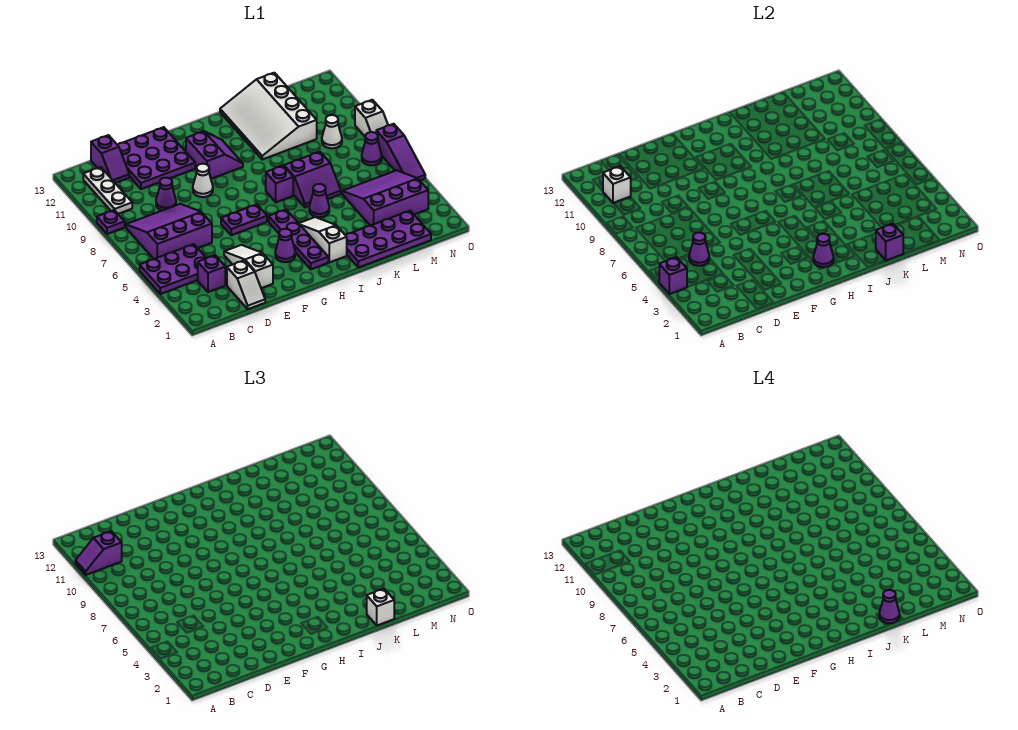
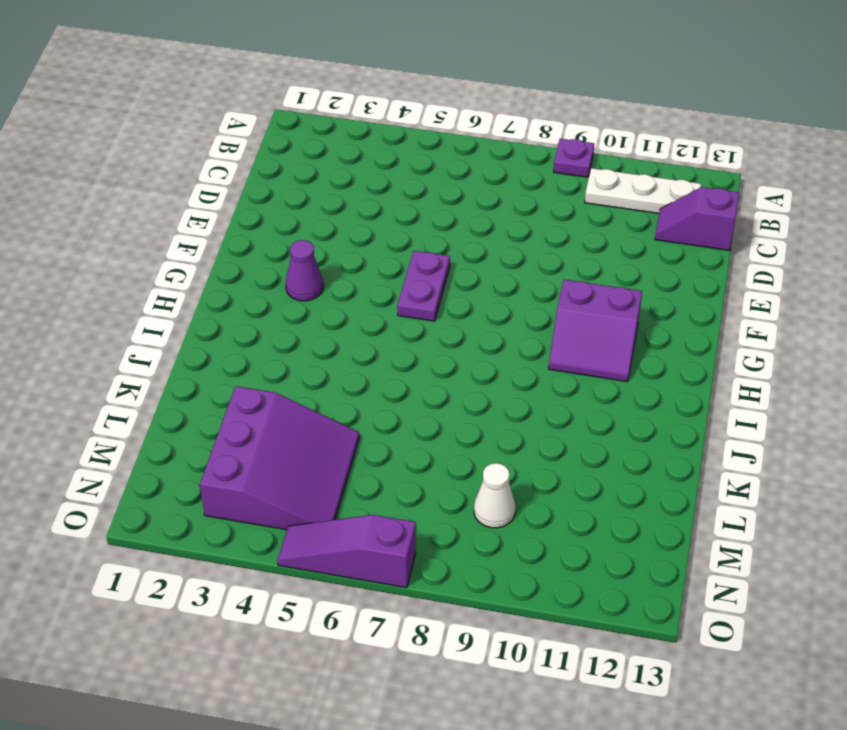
none -> purple plate A4:C5 level 1
none -> purple slope B6:D8 level 1 top 6
none -> purple brick C3 level 1
none -> white slope D1:D2 level 1 top 2

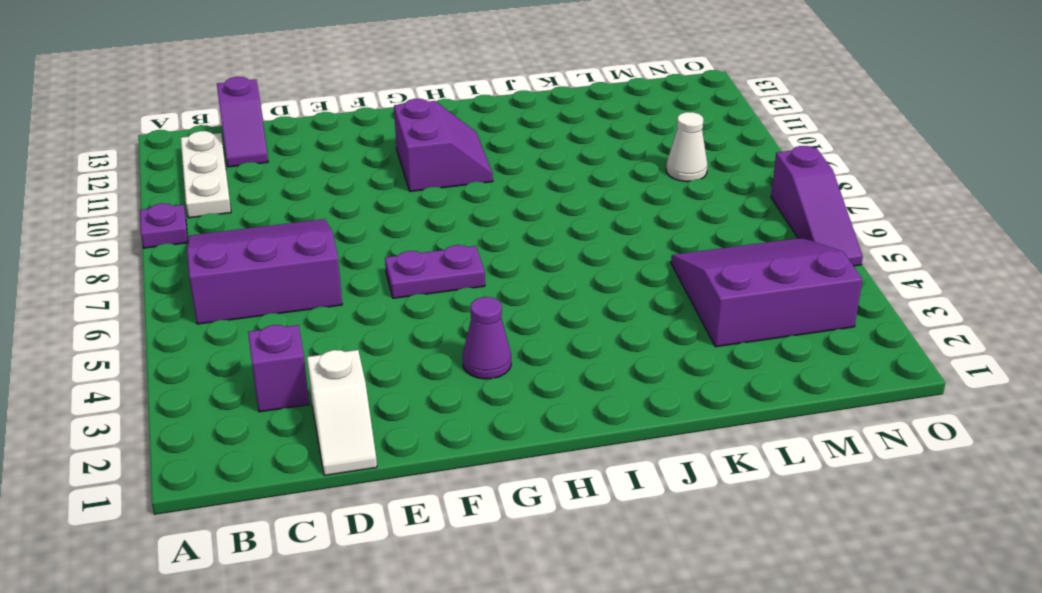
none -> purple plate A4:C5 level 1
none -> purple cone D9 level 1
none -> purple plate D11:F13 level 1
none -> white slope E2:E4 level 1 top 2

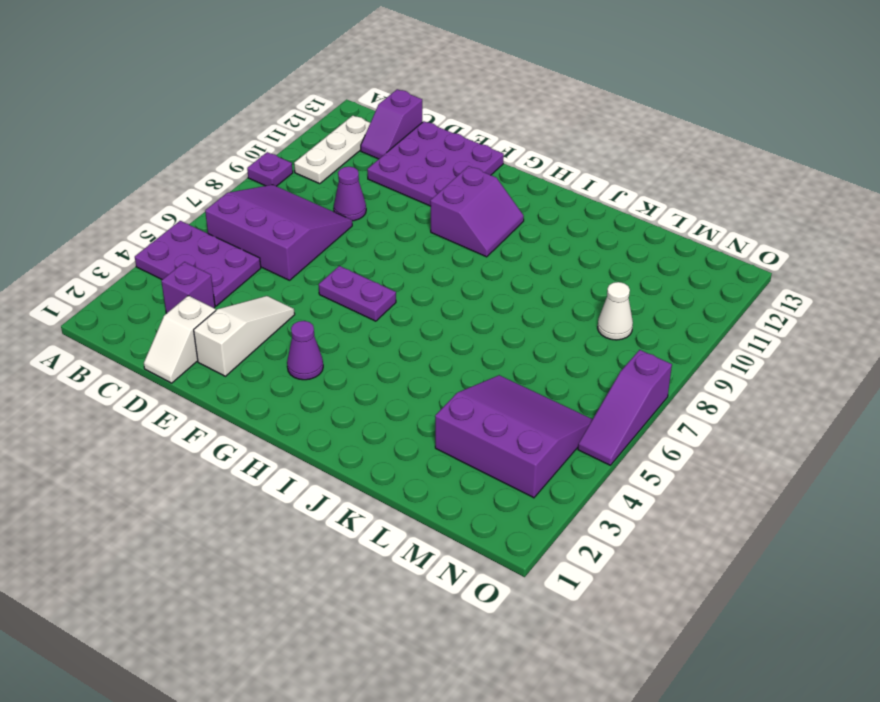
none -> white cone F9 level 1
none -> purple plate H2:H5 level 1
none -> white slope I2:I4 level 1 top 2
none -> purple brick I7 level 1

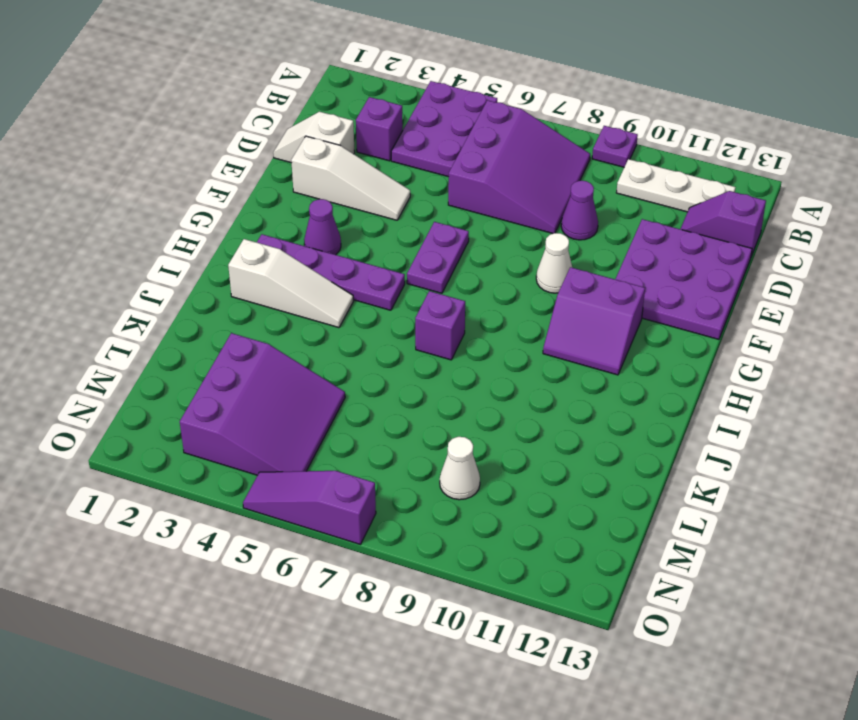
none -> purple plate J1:M2 level 1
none -> purple cone J5 level 1
none -> purple slope J6:K7 level 1 top 7
none -> white slope J10:L13 level 1 top L

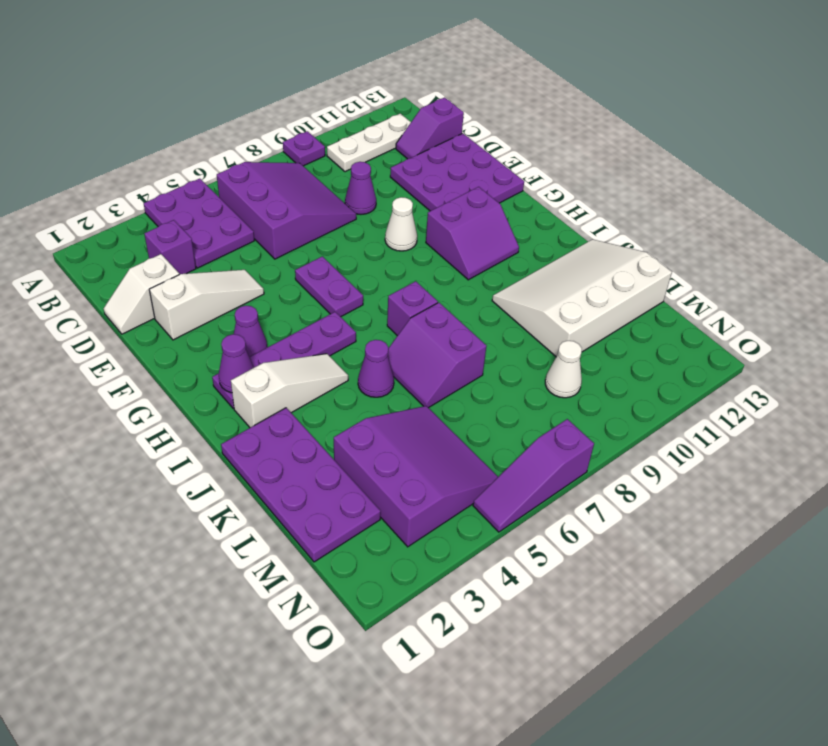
none -> purple cone N7 level 1
none -> white slope O8:O9 level 1 top 9
none -> purple brick A4 level 2
none -> white brick B11 level 2

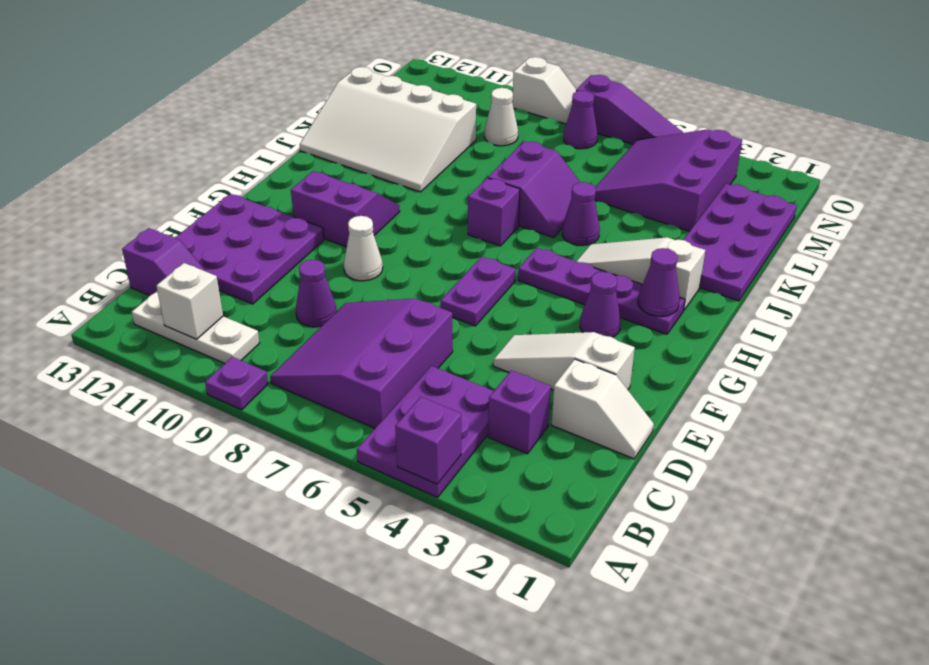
none -> purple cone C5 level 2
none -> purple brick K1 level 2
none -> purple slope A11:B11 level 3 top B
none -> white brick K1 level 3

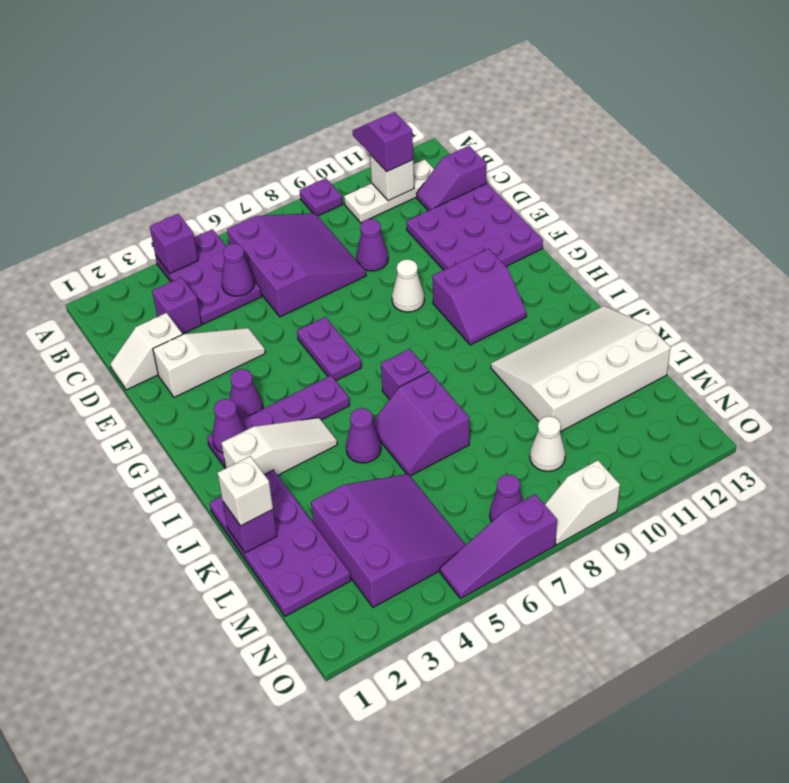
none -> purple cone K1 level 4

